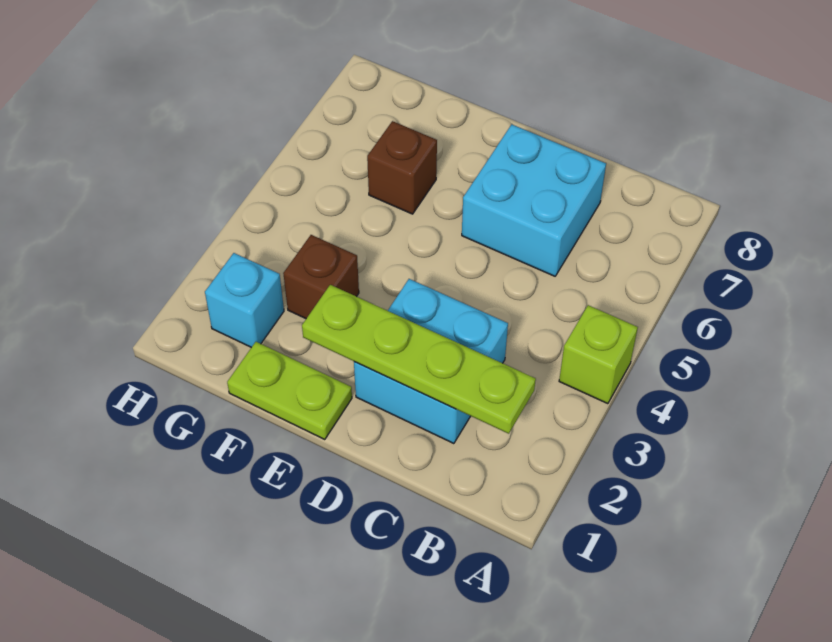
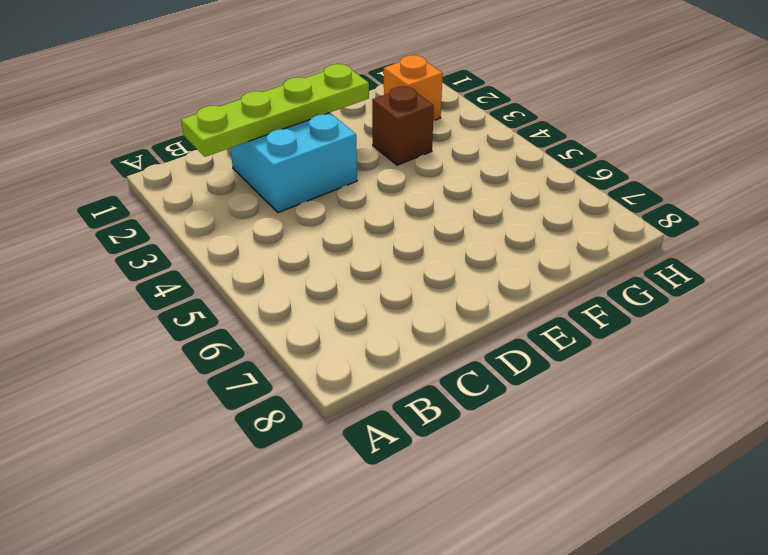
orange brick G2 level 1 -> cyan brick G2 level 1
none -> lime brick A4 level 1
none -> cyan brick C6:D7 level 1

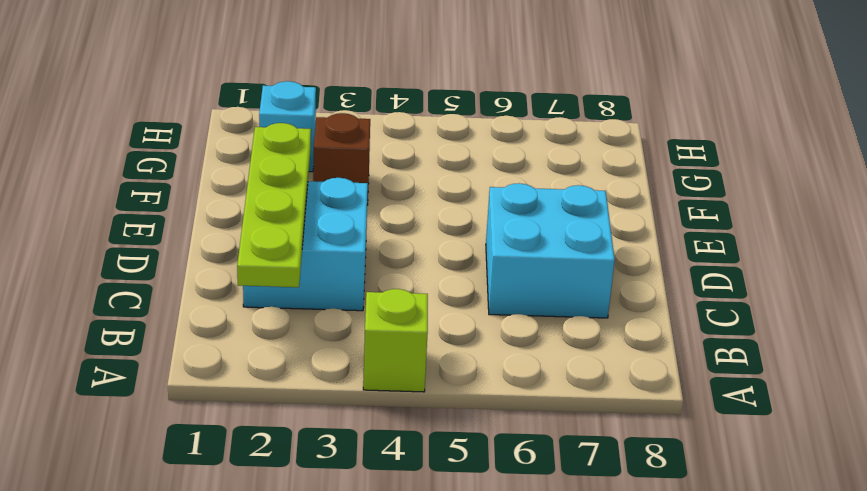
none -> lime plate E1:F1 level 1
none -> brown brick F6 level 1

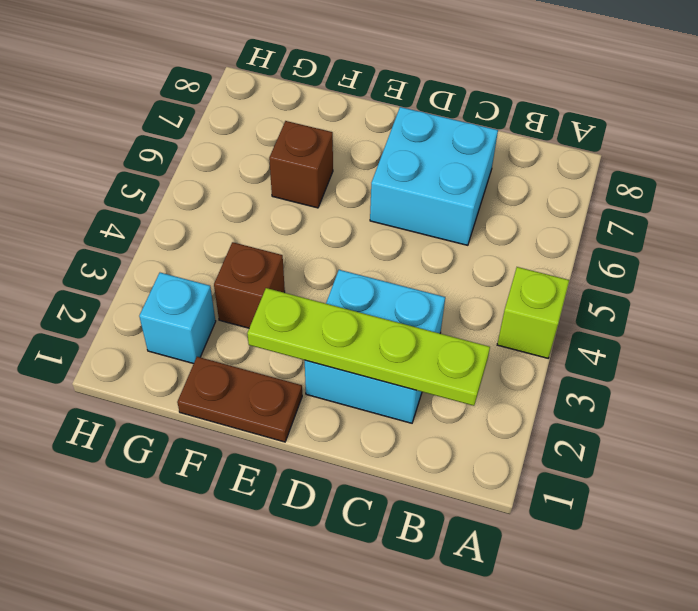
brown plate E1:F1 level 1 -> lime plate E1:F1 level 1

